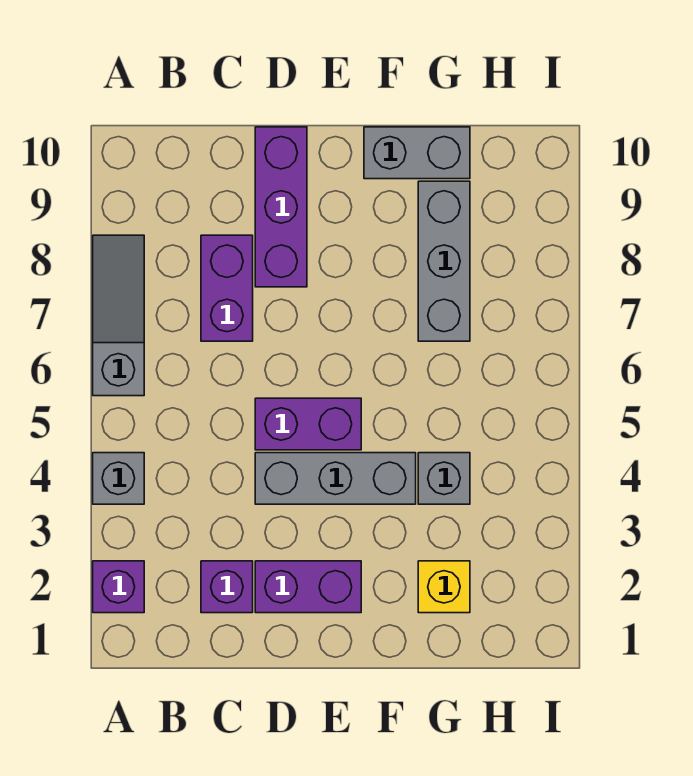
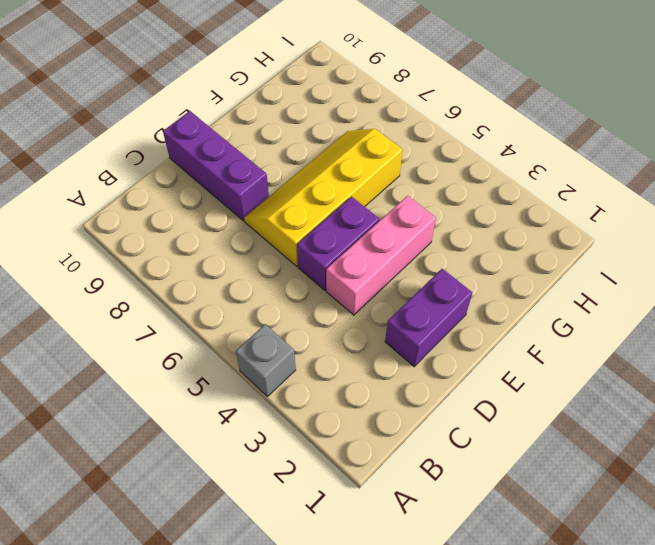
pink brick D4:F4 level 1 -> grey brick D4:F4 level 1
yellow slope D6:G7 level 1 top 6 -> grey brick G7:G9 level 1
none -> purple brick A2 level 1
none -> grey slope A6:A8 level 1 top 6
none -> purple brick C2 level 1

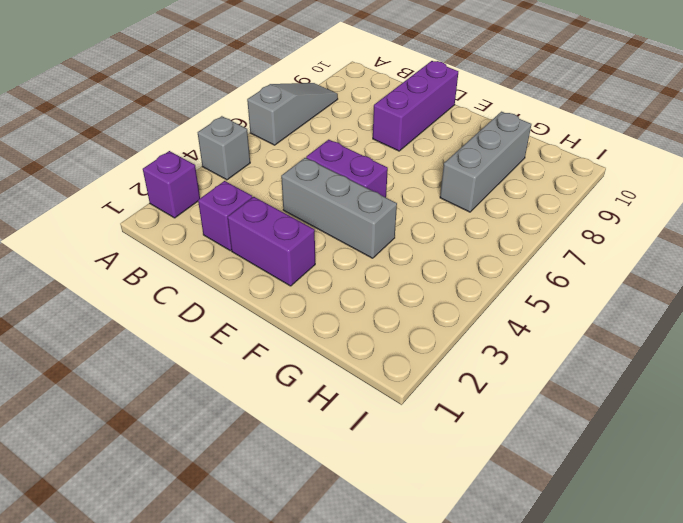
none -> purple brick C7:C8 level 1
none -> grey brick F10:G10 level 1
none -> yellow brick G2 level 1

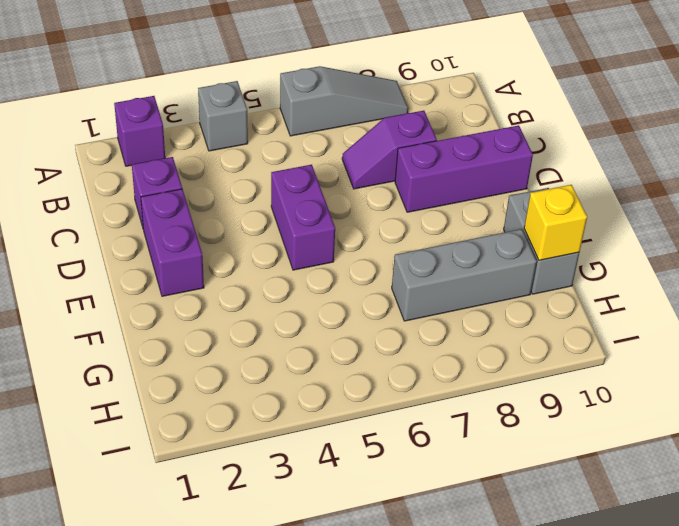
purple slope C7:C8 level 1 top 8 -> purple brick C7:C8 level 1
yellow brick G10 level 2 -> yellow brick G2 level 1
none -> grey brick D4:F4 level 1
none -> grey brick G4 level 1

